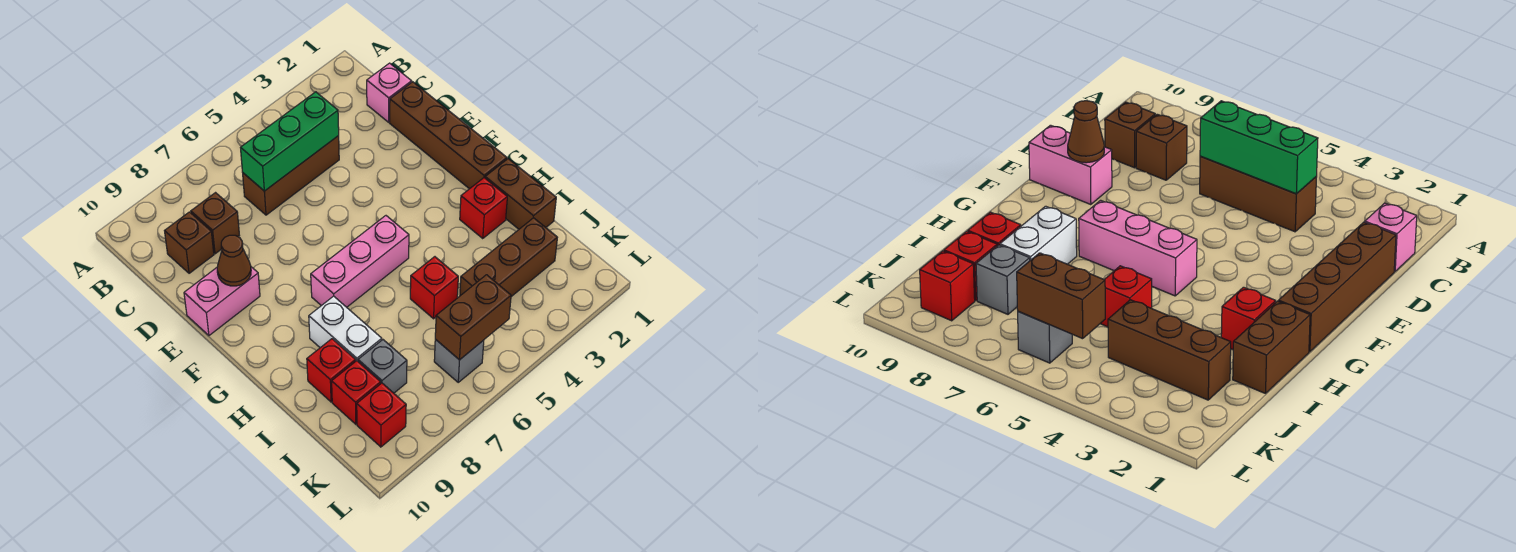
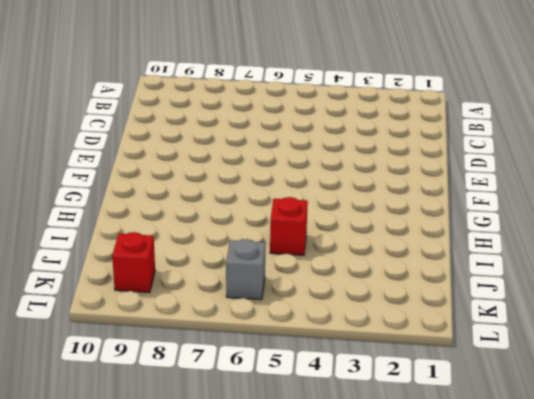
none -> pink brick C1 level 1
none -> brown brick C4:C6 level 1
none -> brown brick C8 level 1

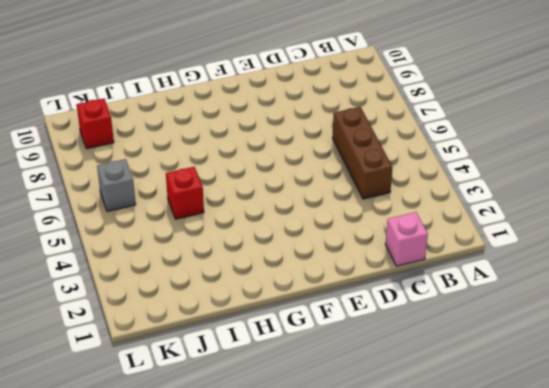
none -> brown brick C8 level 1
none -> brown brick C9 level 1
none -> brown brick D1:G1 level 1

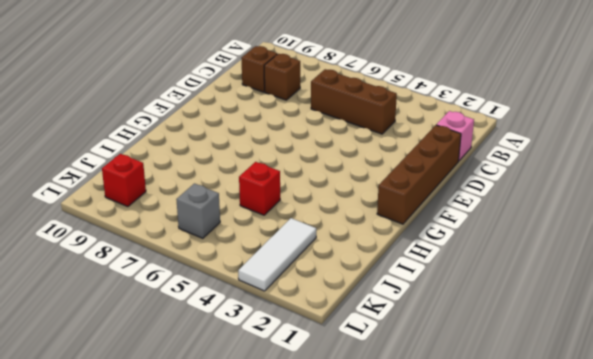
white tile J3:L3 level 1 -> brown brick J2:J4 level 1
none -> pink brick E9:E10 level 1
none -> pink brick G5:G7 level 1
none -> brown brick H1:I1 level 1

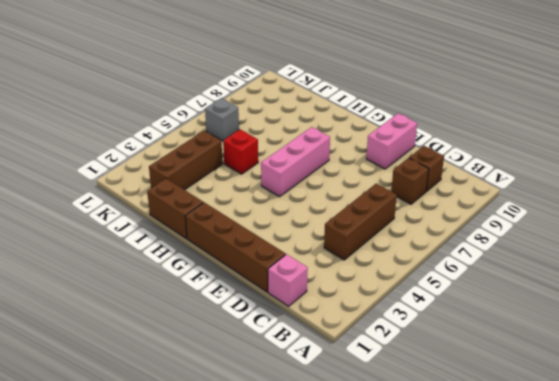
none -> red brick H2 level 1
none -> white brick H8:I8 level 1
none -> red brick I9 level 1

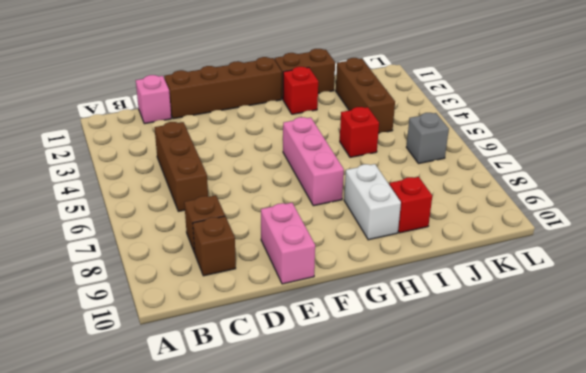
white brick H8:H9 level 1 -> white brick H8:I8 level 1
none -> grey brick J8 level 1
none -> red brick J9 level 1
none -> red brick K9 level 1

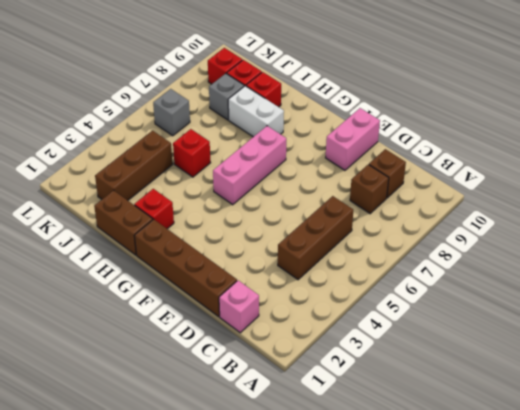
none -> green brick C4:C6 level 2
none -> brown cone E9 level 2
none -> brown brick K5:K6 level 2

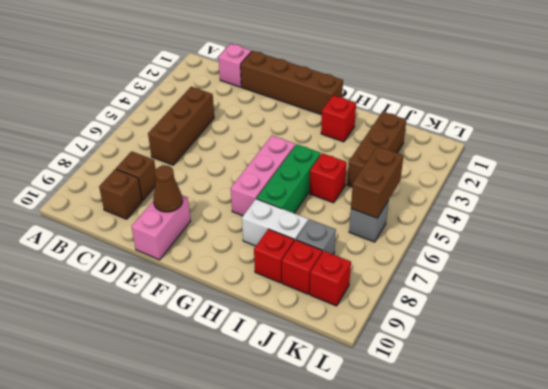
green brick H5:H7 level 1 -> green brick C4:C6 level 2
none -> brown brick H1:I1 level 1

